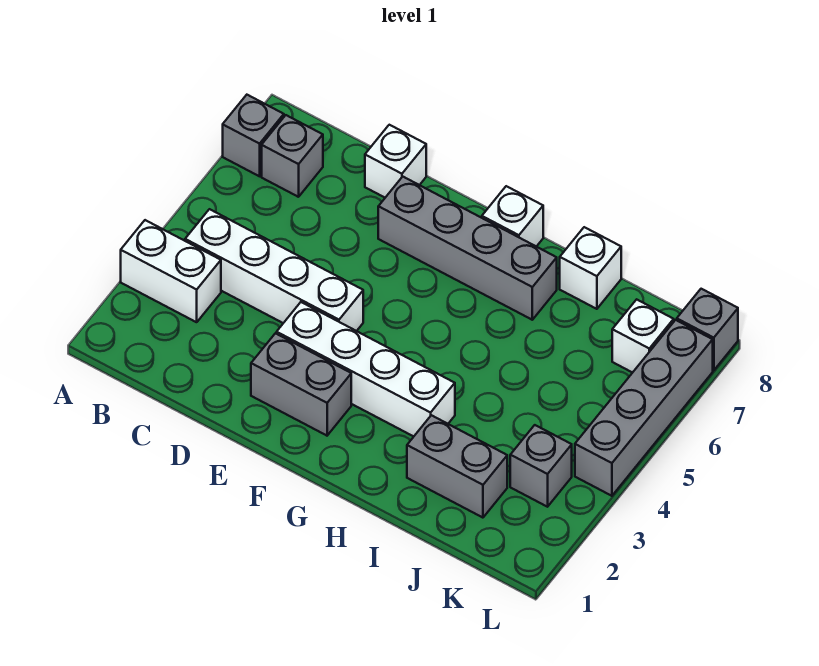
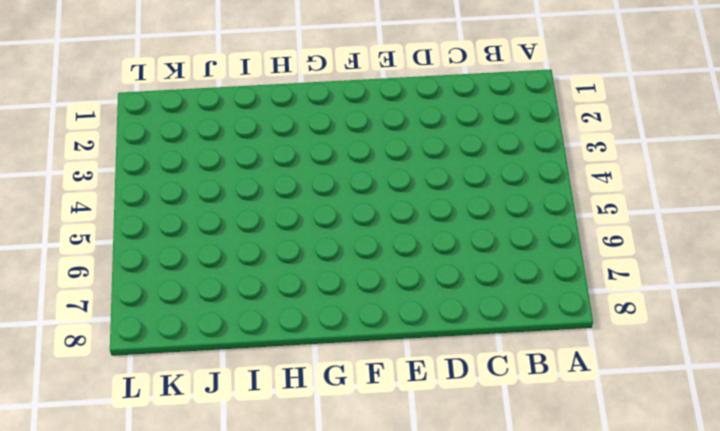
none -> white brick A3:B3 level 1
none -> grey brick A7 level 1
none -> white brick B4:E4 level 1

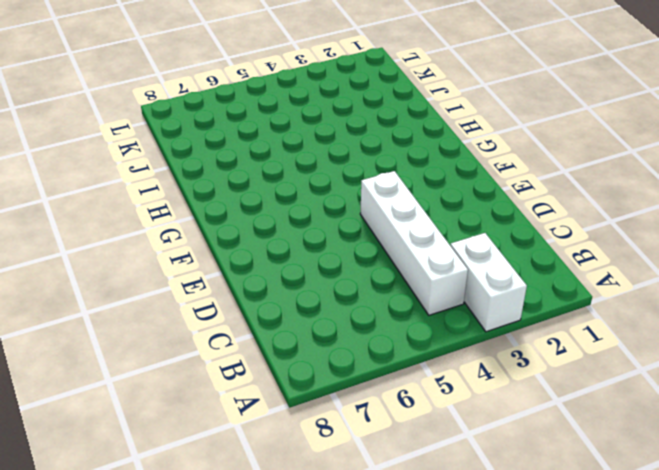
none -> grey brick A7 level 1
none -> grey brick B7 level 1
none -> white brick D8 level 1

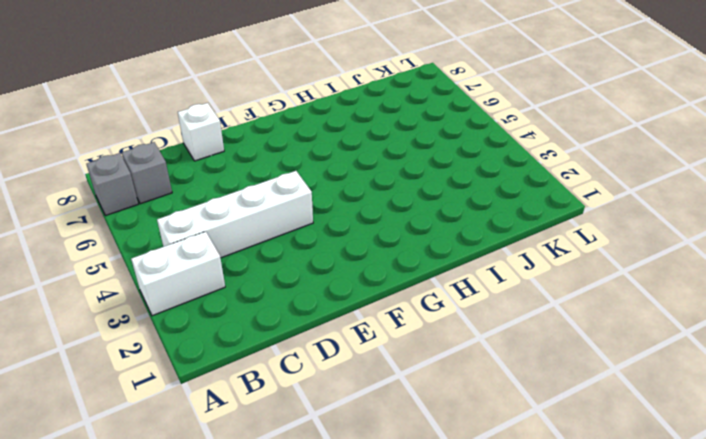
none -> grey brick E2:F2 level 1
none -> white brick E3:H3 level 1
none -> grey brick E7:H7 level 1

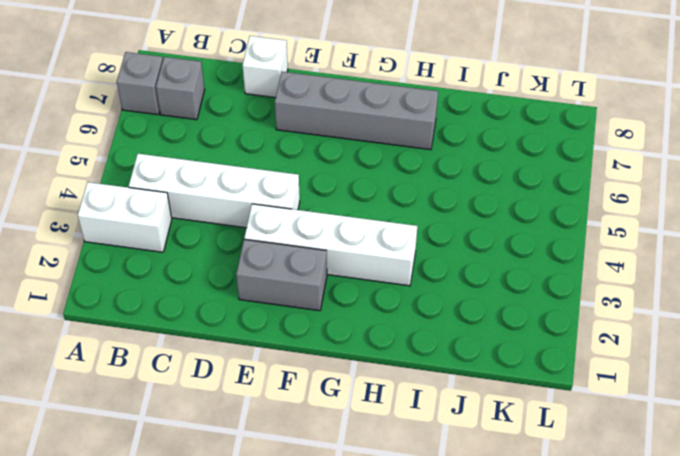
none -> white brick G8 level 1
none -> grey brick I2:J2 level 1
none -> white brick I8 level 1

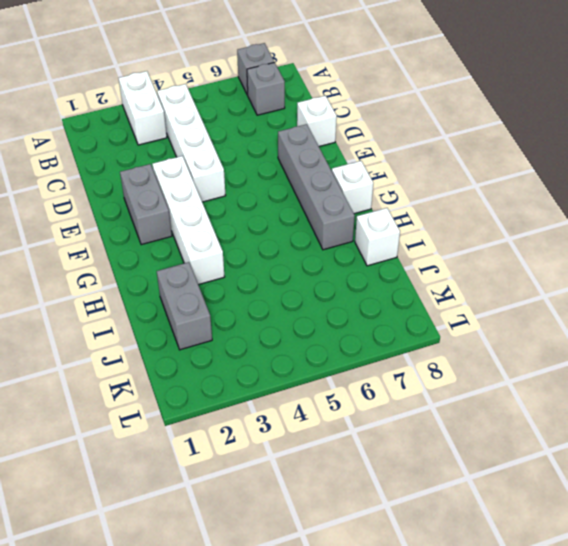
none -> grey brick K3 level 1
none -> white brick K7 level 1
none -> grey brick L4:L7 level 1

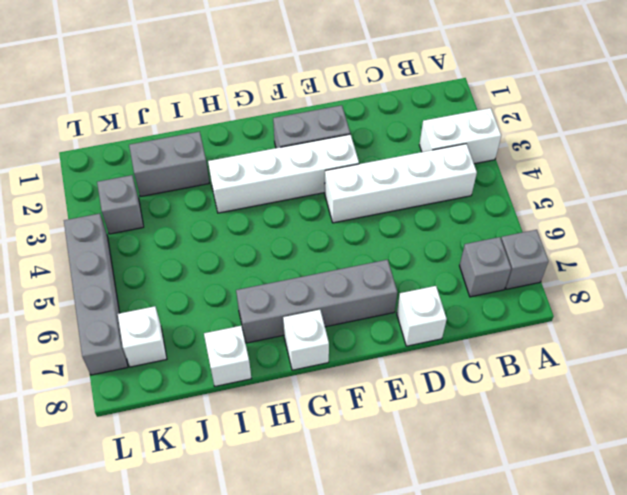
none -> grey brick L8 level 1

